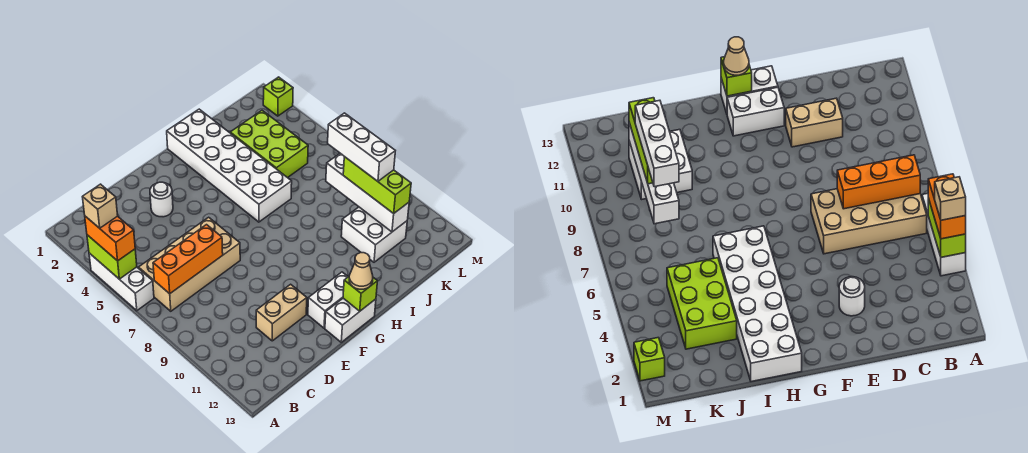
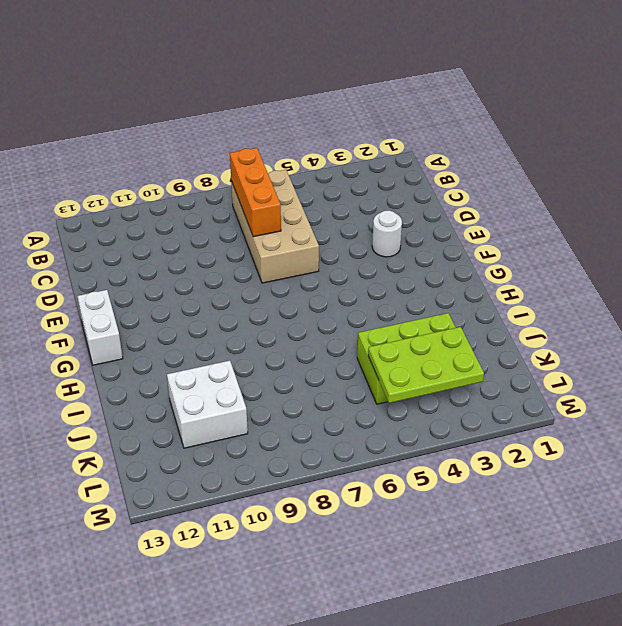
lime plate K3:L5 level 2 -> none
none -> white brick A4:A6 level 1
none -> tan brick D11:E11 level 1
none -> white brick F12:G12 level 1

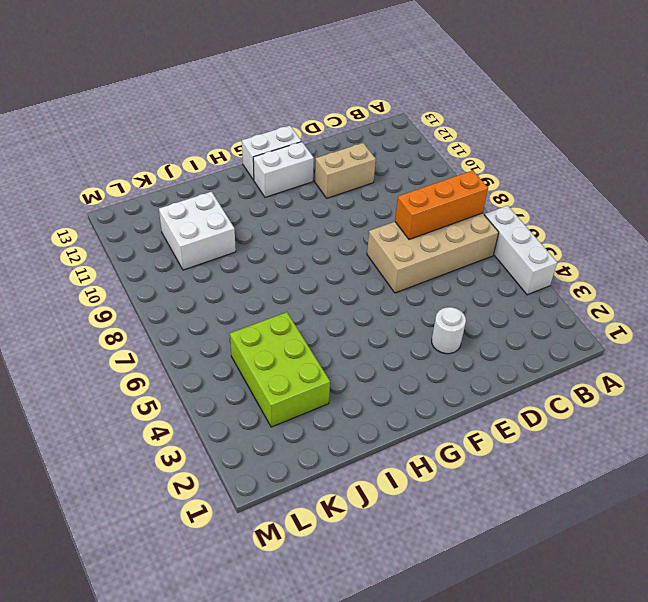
none -> white brick H1:I6 level 1
none -> lime brick M2 level 1
none -> lime brick A4:A5 level 2

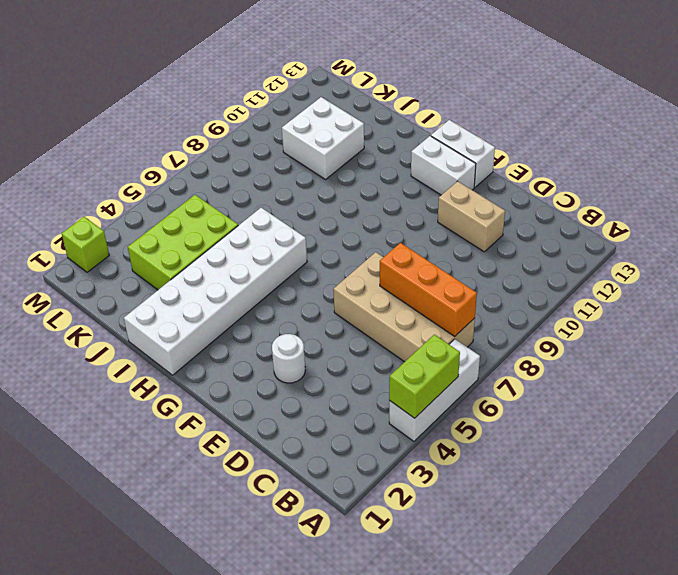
none -> lime brick G13 level 2
none -> white brick K8:K11 level 2
none -> orange brick A4:A5 level 3

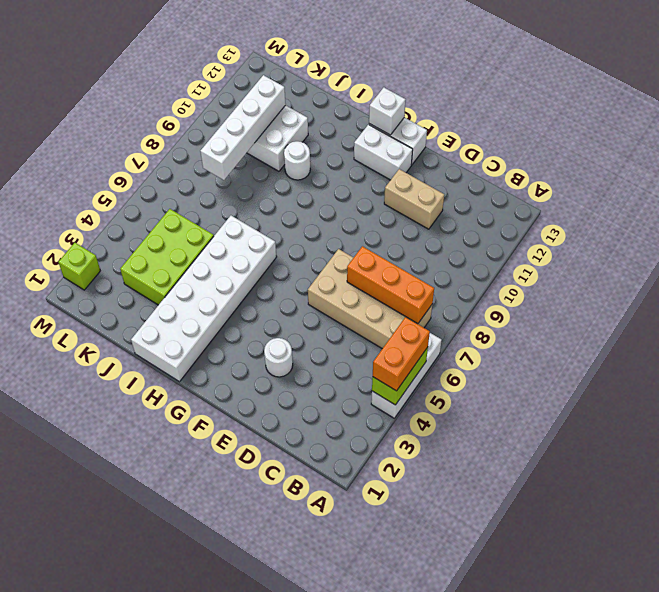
white brick G13 level 2 -> lime brick G13 level 2
white round brick I10 level 1 -> none
none -> tan cone G13 level 3
none -> lime brick K9:K11 level 3
none -> tan brick A4 level 4

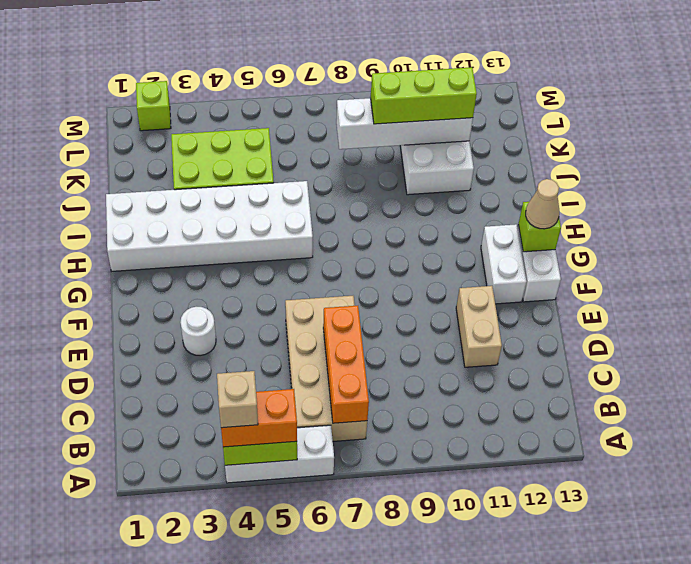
none -> white brick K8:K10 level 4

